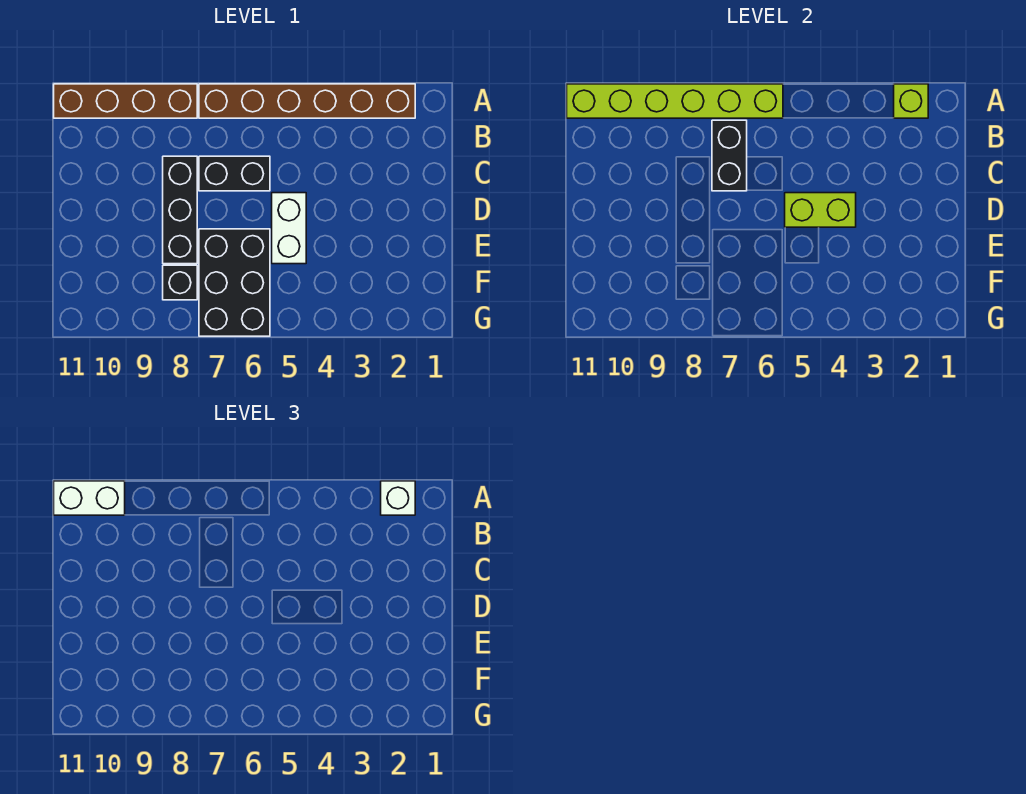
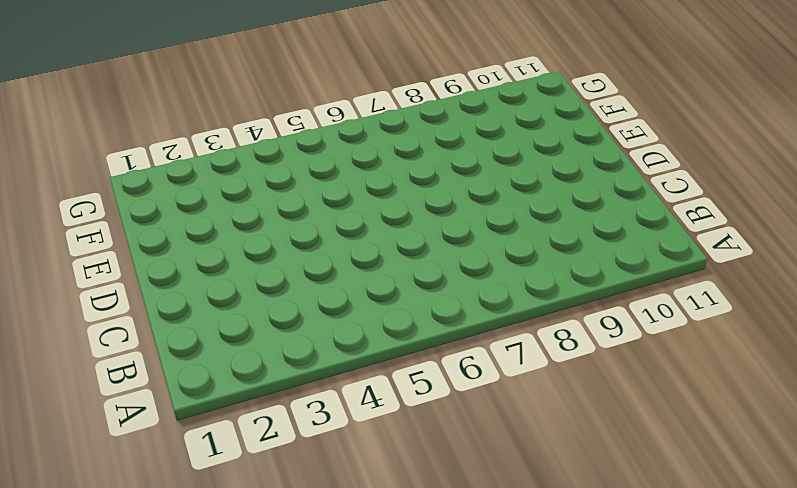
none -> brown brick A2:A7 level 1
none -> brown brick A8:A11 level 1
none -> black brick C6:C7 level 1

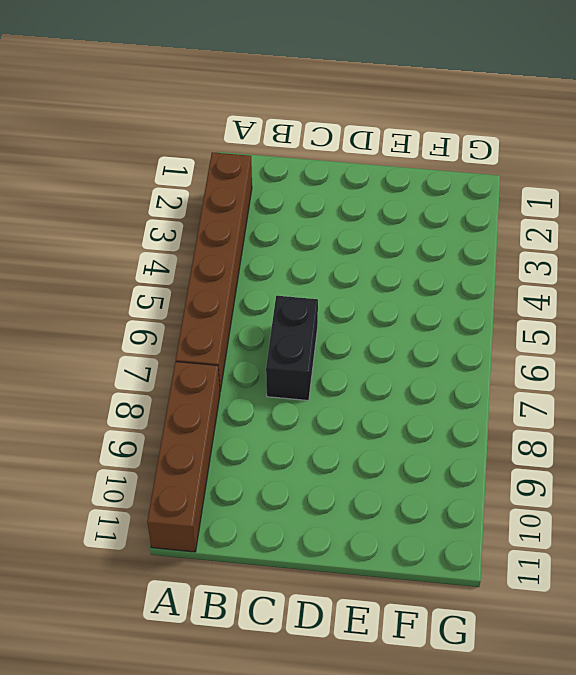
none -> black brick C8:E8 level 1
none -> white brick D5:E5 level 1
none -> black brick E6:G7 level 1

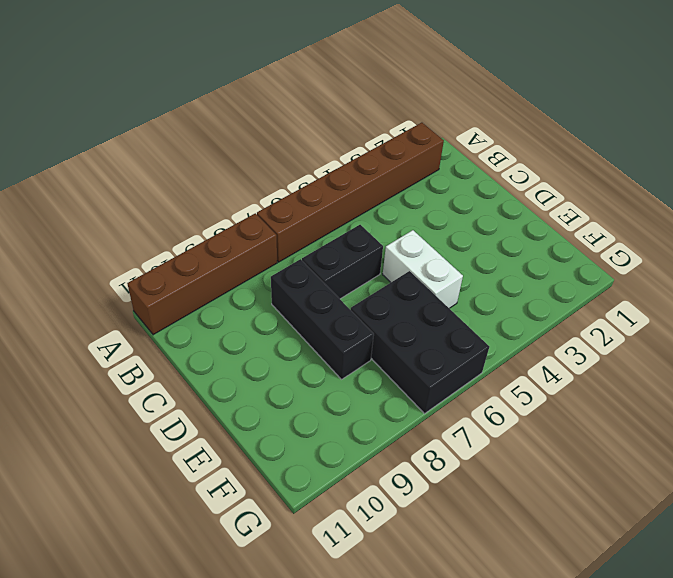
none -> black brick F8 level 1
none -> lime brick A2 level 2
none -> lime brick A6:A11 level 2

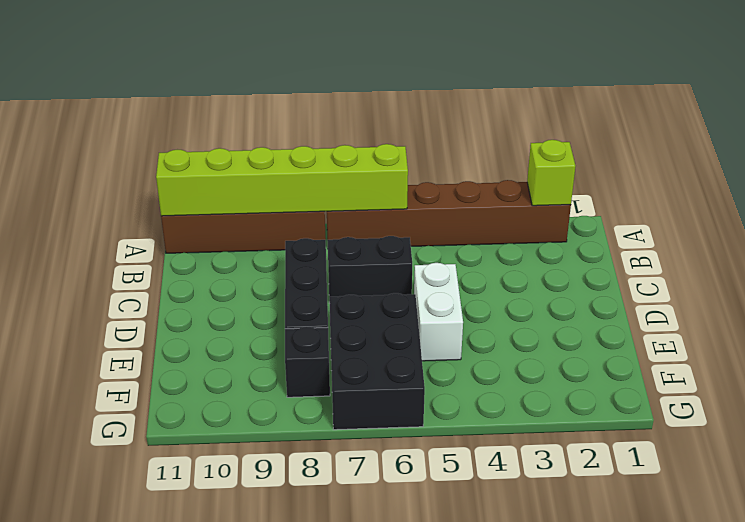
none -> black brick B7:C7 level 2
none -> lime brick D4:D5 level 2
none -> white brick A2 level 3

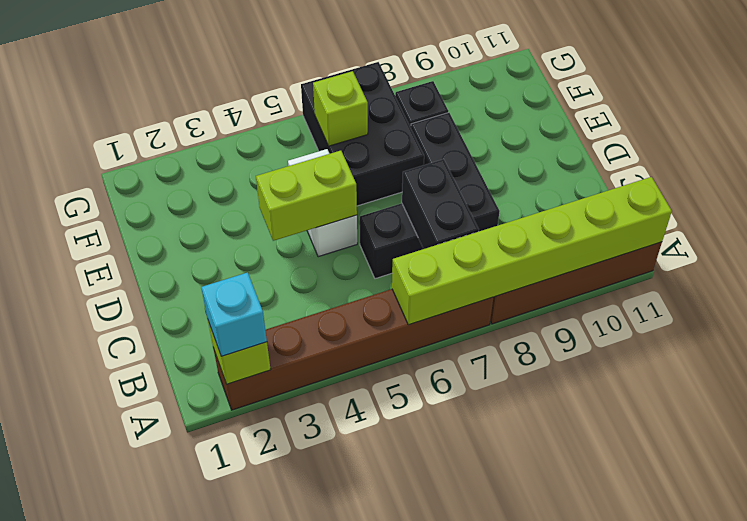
cyan brick A2 level 3 -> white brick A2 level 3
lime brick F6 level 2 -> none
none -> white brick A10:A11 level 3

